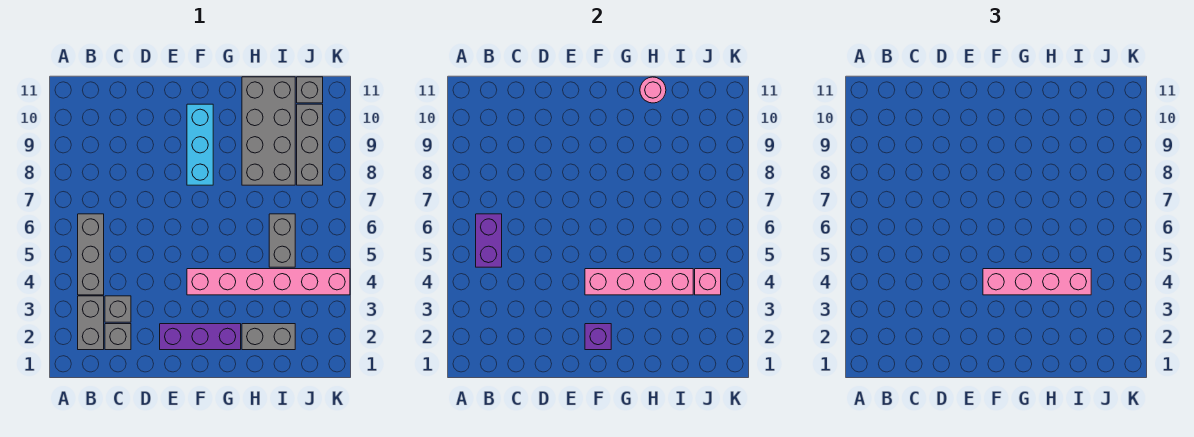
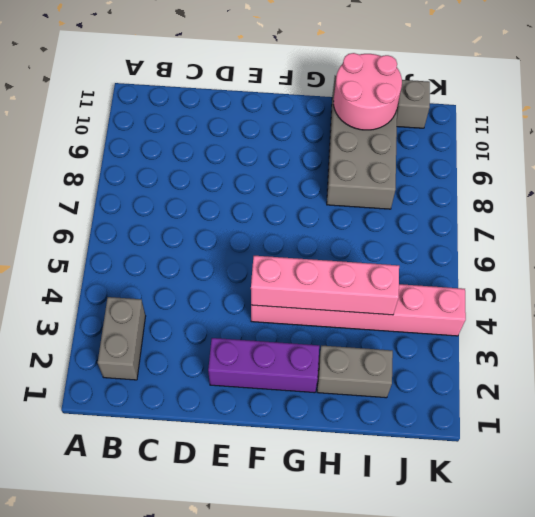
pink round brick H10:I11 level 2 -> pink round brick H11 level 2
none -> grey brick B4:B6 level 1
none -> grey brick C2 level 1
none -> grey brick C3 level 1

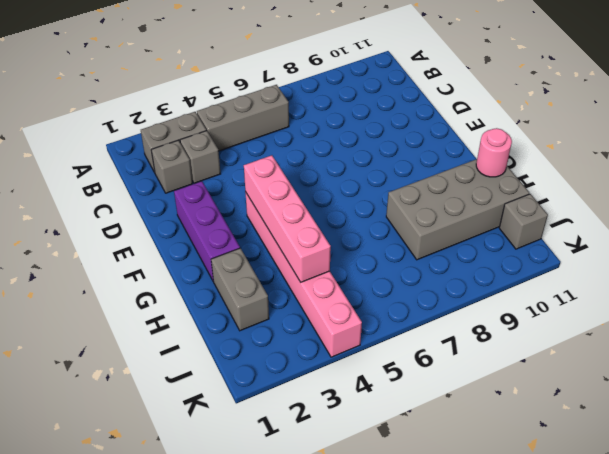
none -> cyan brick F8:F10 level 1
none -> grey brick I5:I6 level 1
none -> grey brick J8:J10 level 1

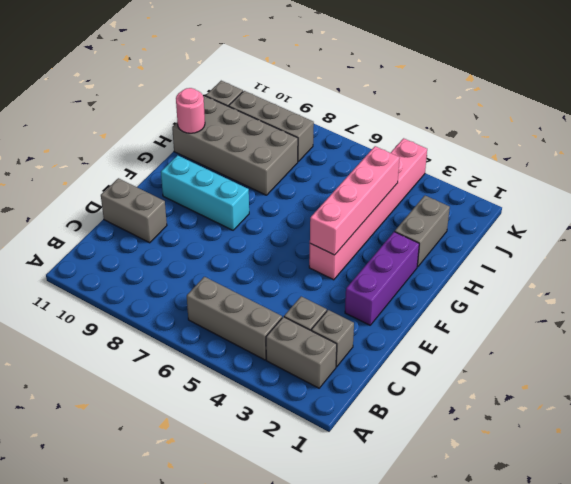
grey brick D10:D11 level 1 -> grey brick I5:I6 level 1
none -> purple brick B5:B6 level 2
none -> purple brick F2 level 2
none -> pink brick J4 level 2

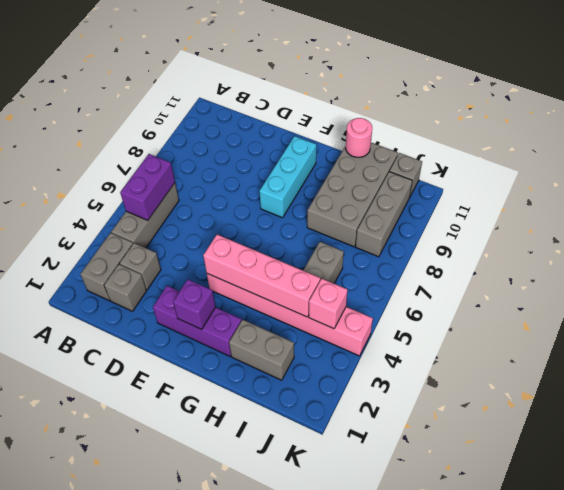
none -> pink brick F4:I4 level 3

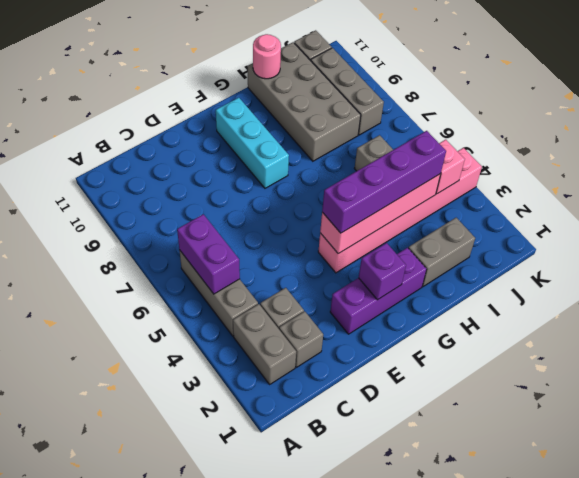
purple brick F4:I4 level 3 -> pink brick F4:I4 level 3

